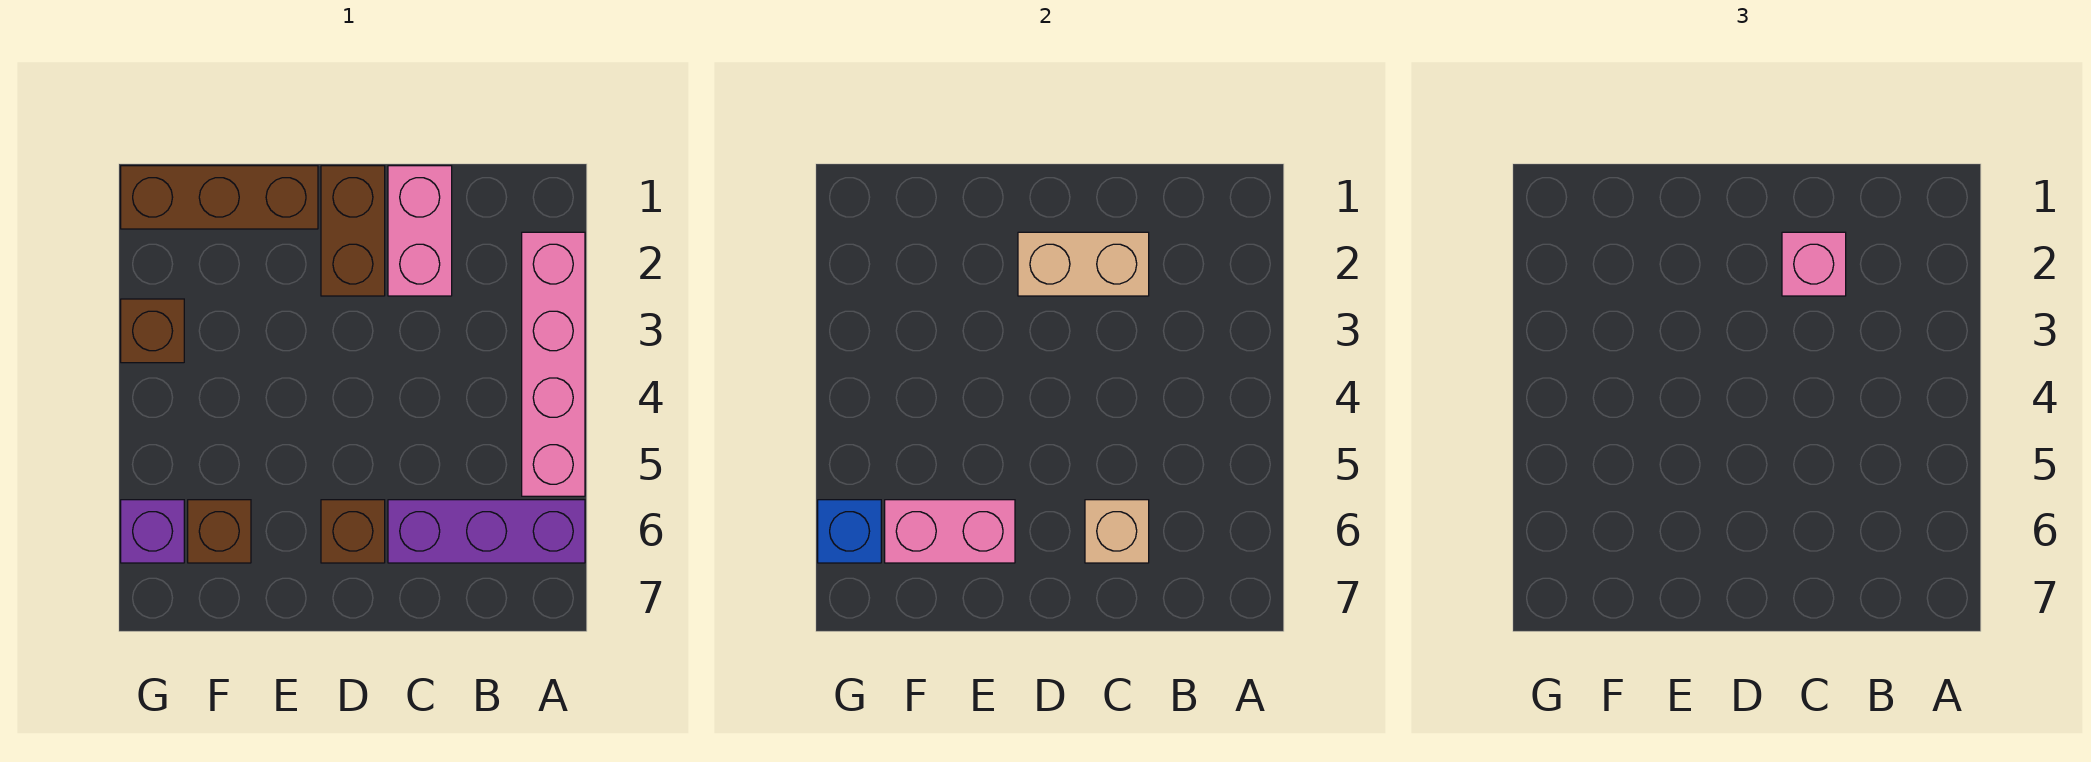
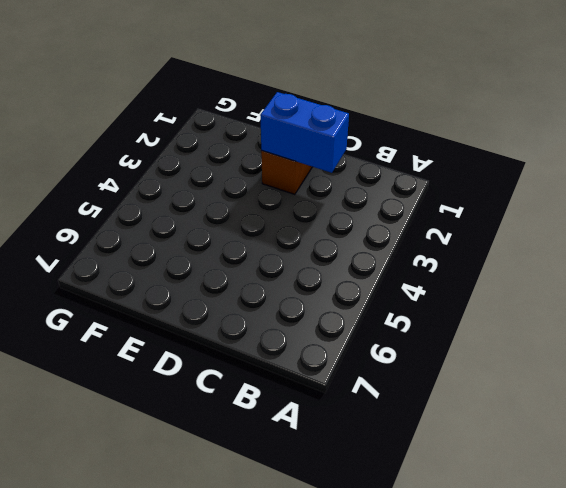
blue brick C2:D2 level 2 -> tan brick C2:D2 level 2
none -> pink brick A2:A5 level 1
none -> purple brick A6:C6 level 1
none -> pink brick C1:C2 level 1

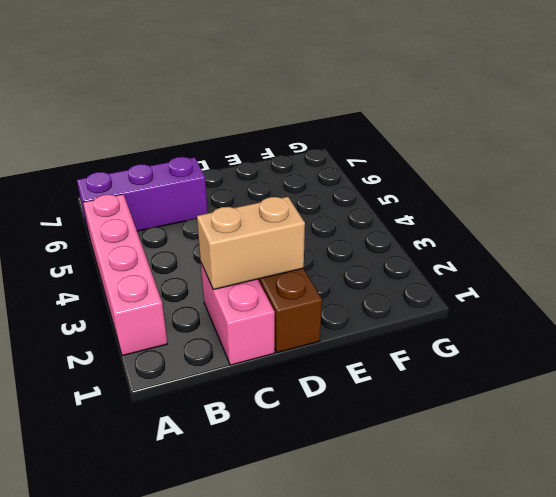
none -> brown brick D6 level 1
none -> brown brick E1:G1 level 1
none -> brown brick F6 level 1

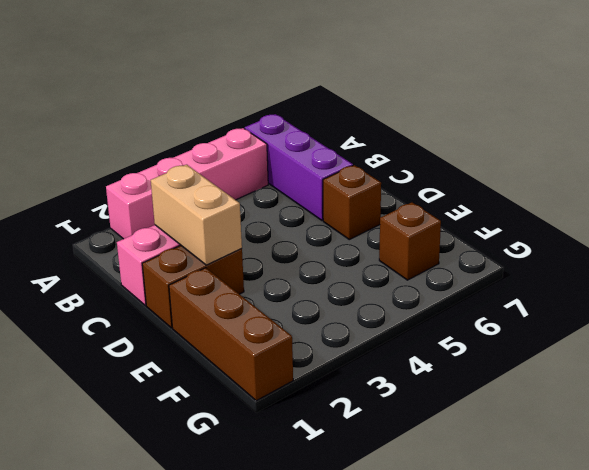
none -> brown brick G3 level 1
none -> purple brick G6 level 1
none -> tan brick C6 level 2

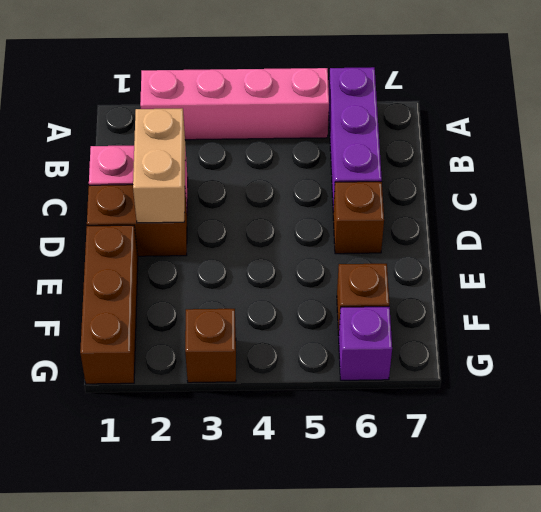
none -> tan brick C6 level 2
none -> pink brick E6:F6 level 2
none -> blue brick G6 level 2

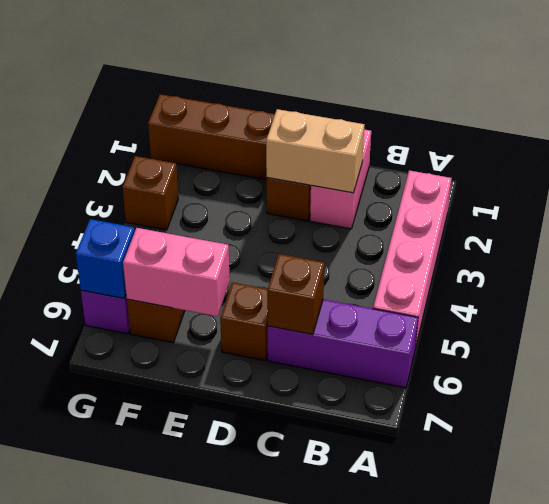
brown brick C6 level 2 -> tan brick C6 level 2
none -> pink brick C2 level 3

